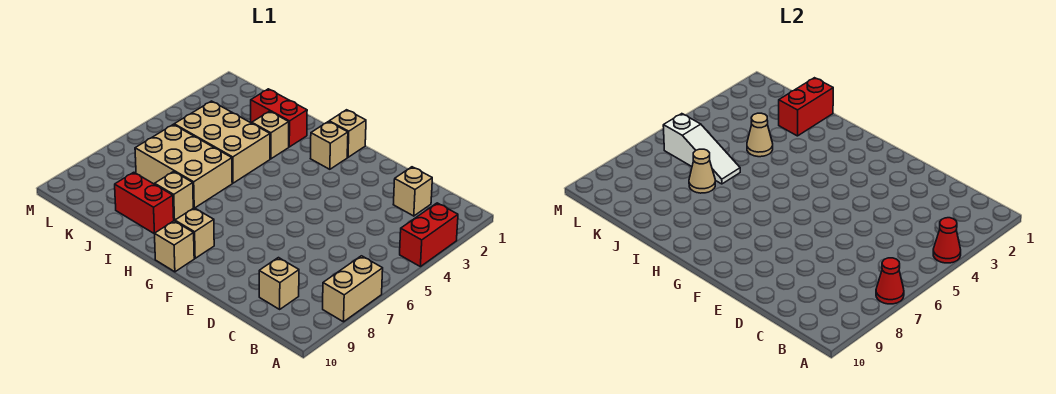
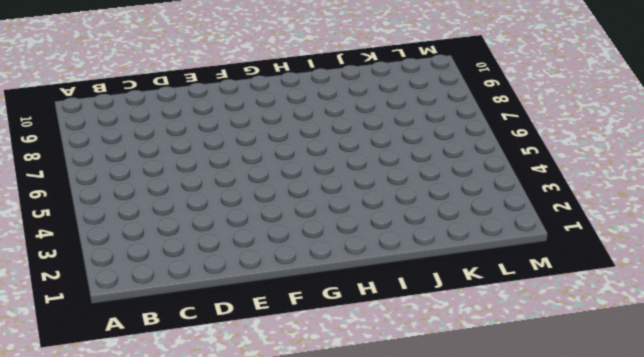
none -> red brick A3:A4 level 1
none -> tan brick A7:A8 level 1
none -> tan brick C2 level 1

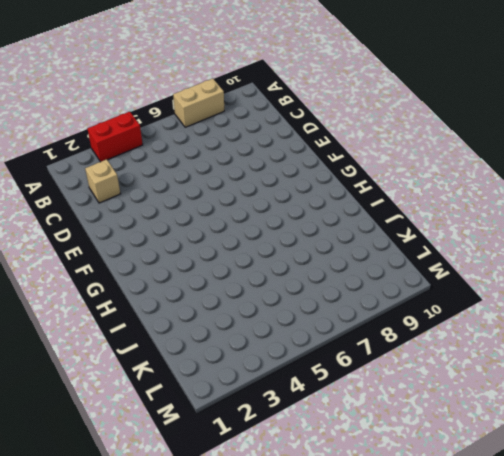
none -> tan brick C9 level 1
none -> tan brick G1 level 1
none -> tan brick G2 level 1

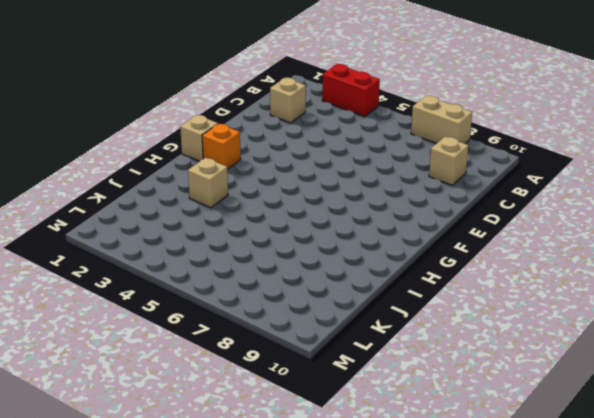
orange brick G2 level 1 -> tan brick G2 level 1
none -> tan brick G9 level 1
none -> tan brick G10 level 1
none -> red brick I2:J2 level 1

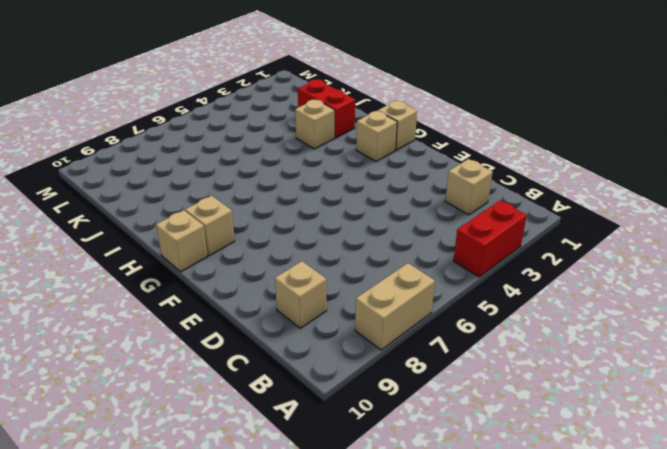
none -> tan brick I4:K5 level 1
none -> tan brick I6:K7 level 1
none -> tan brick I8 level 1

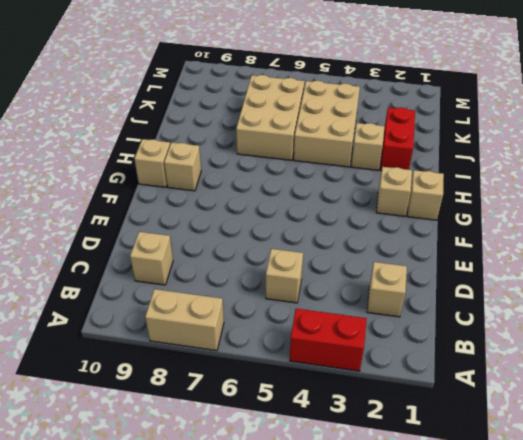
tan brick C5 level 1 -> tan brick I8 level 1
none -> red brick I9:J9 level 1
none -> red cone A4 level 2
none -> red cone A7 level 2

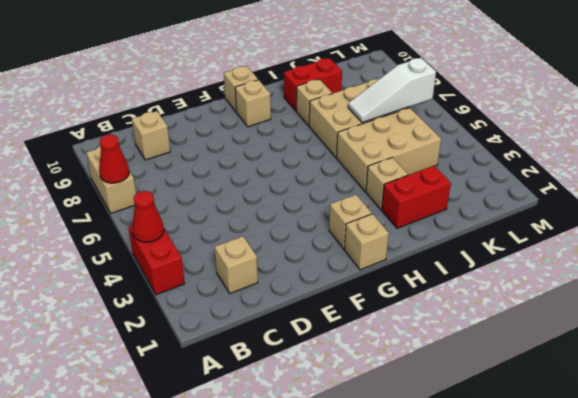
none -> red brick J1:J2 level 2
none -> tan cone J4 level 2
none -> tan cone J7 level 2

